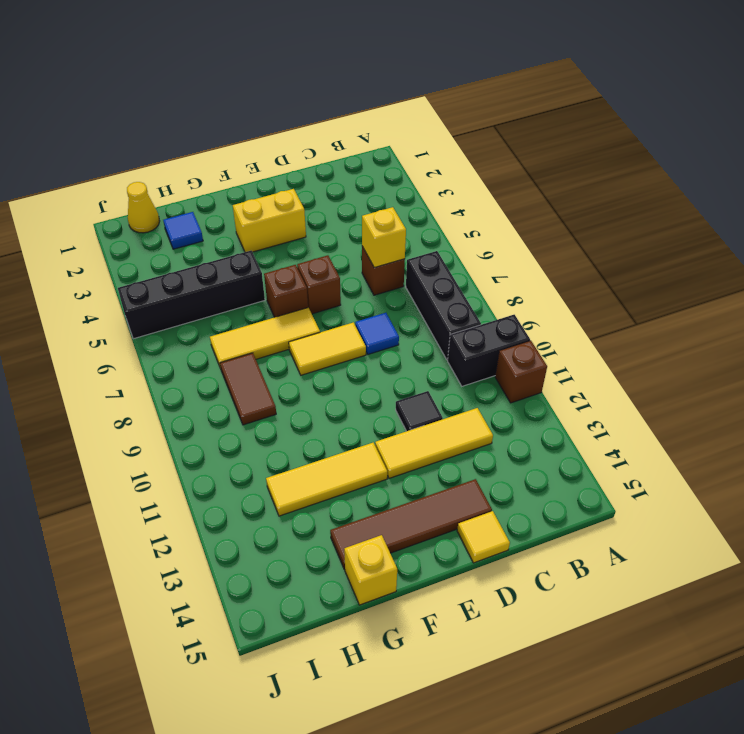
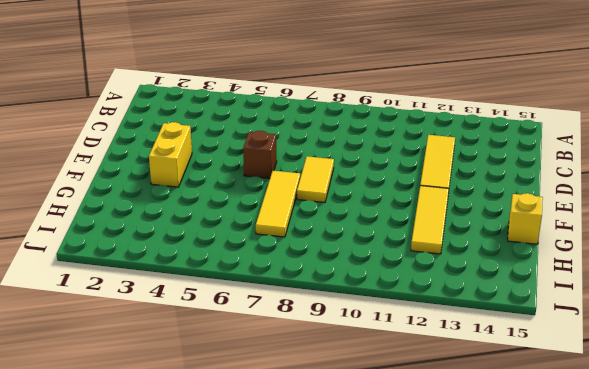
none -> black brick A10:B10 level 1
none -> brown brick A11 level 1
none -> black brick B7:B9 level 1

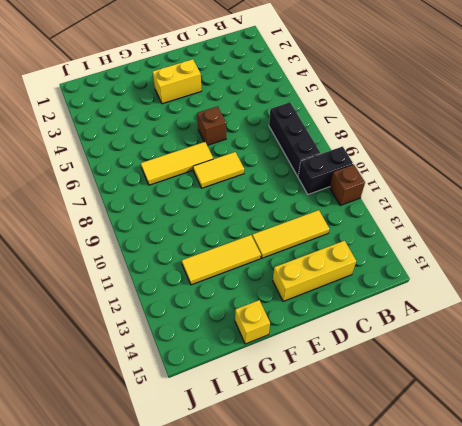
yellow brick C14:E14 level 1 -> brown tile D14:G14 level 1
none -> brown brick C6 level 1
none -> blue tile D8 level 1
none -> black tile D11 level 1

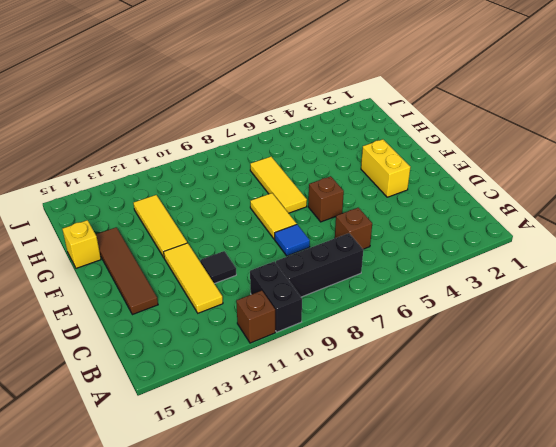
none -> yellow tile D15 level 1
none -> brown brick F6 level 1
none -> black brick G5:J5 level 1

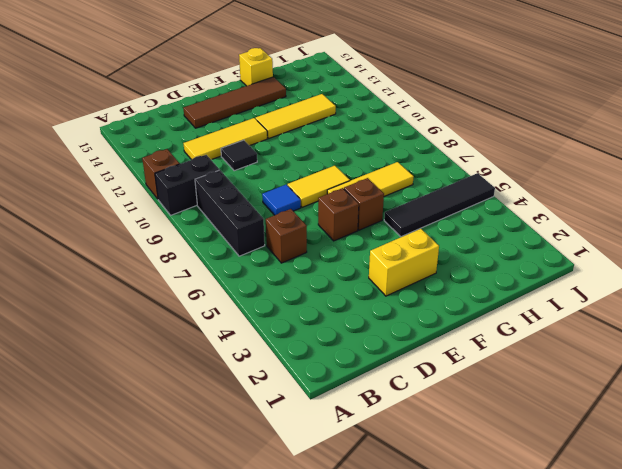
black tile G5:J5 level 1 -> black brick G5:J5 level 1
none -> yellow tile D15 level 1
none -> blue tile H2 level 1
none -> brown tile H8:H9 level 1

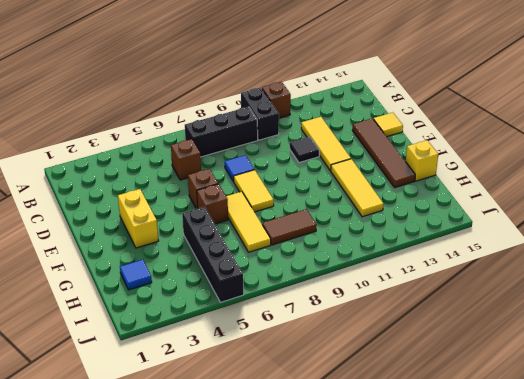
none -> yellow cone I1 level 1
none -> yellow brick C6 level 2

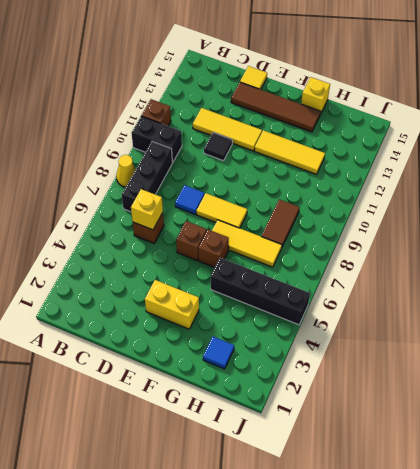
yellow cone A8 level 1 -> yellow cone I1 level 1

